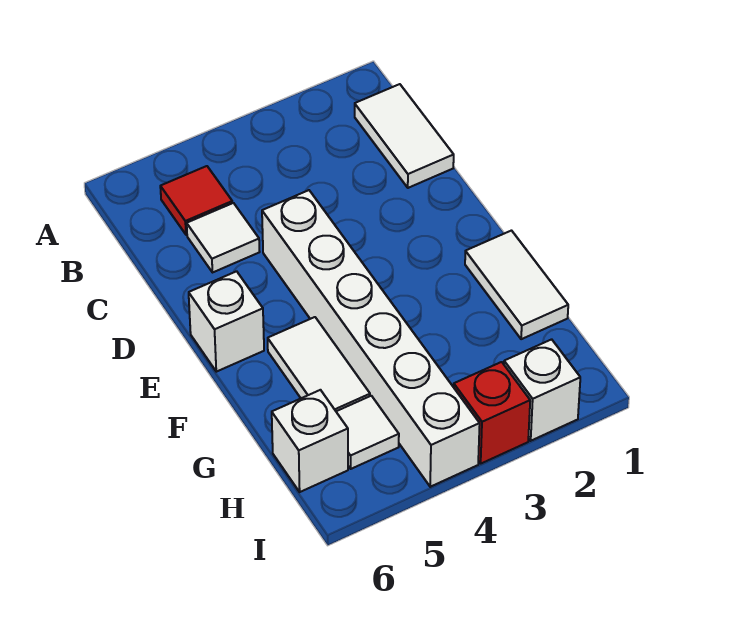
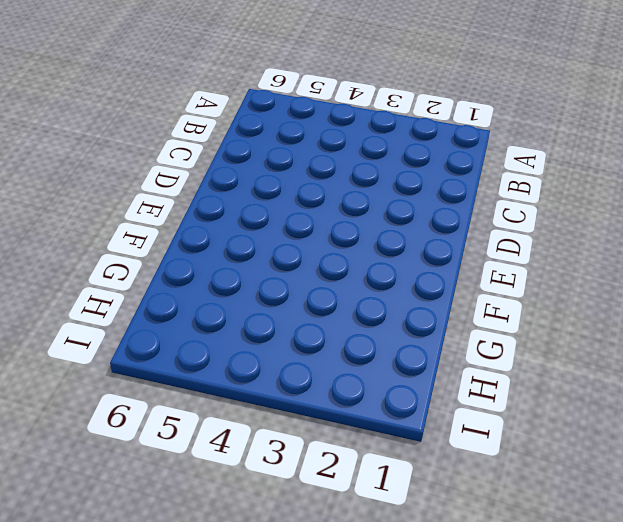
none -> white tile B1:C1 level 1
none -> red tile B5 level 1

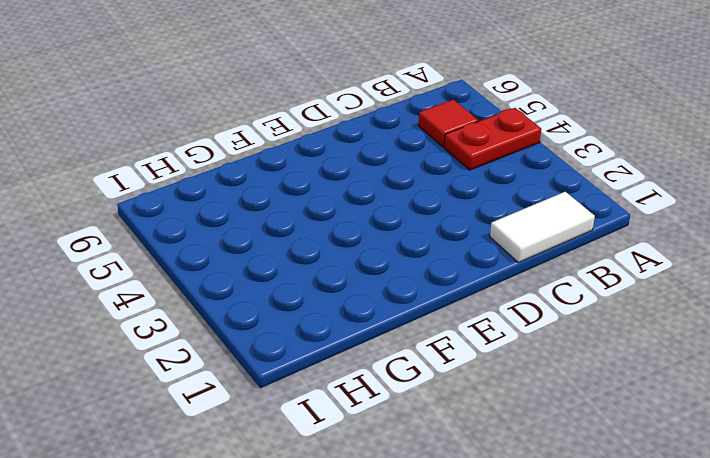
red plate A4:B4 level 1 -> none
none -> white tile C5 level 1
none -> white brick D4:I4 level 1

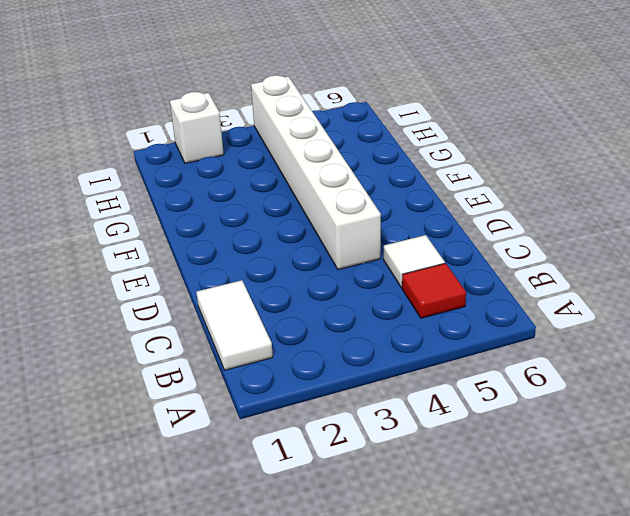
none -> white brick E6 level 1
none -> white tile F1:G1 level 1

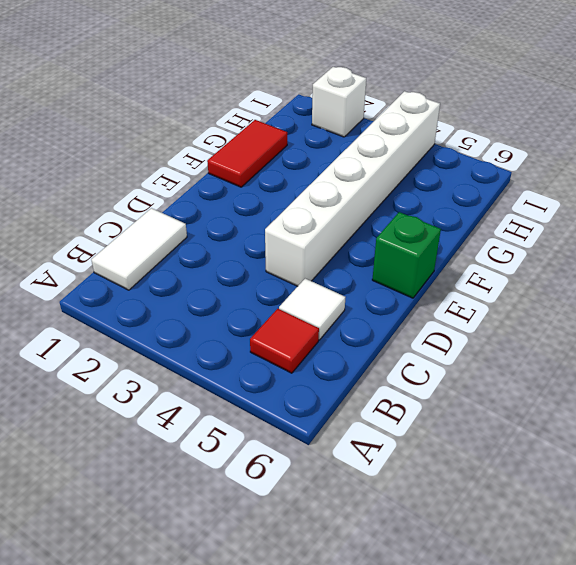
green brick E6 level 1 -> white brick E6 level 1
red tile F1:G1 level 1 -> white tile F1:G1 level 1
none -> white tile F5:G5 level 1
none -> white tile H5 level 1

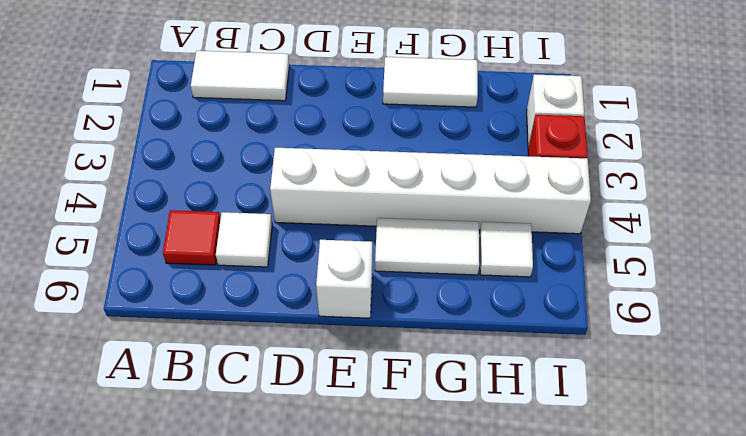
none -> white brick H6 level 1

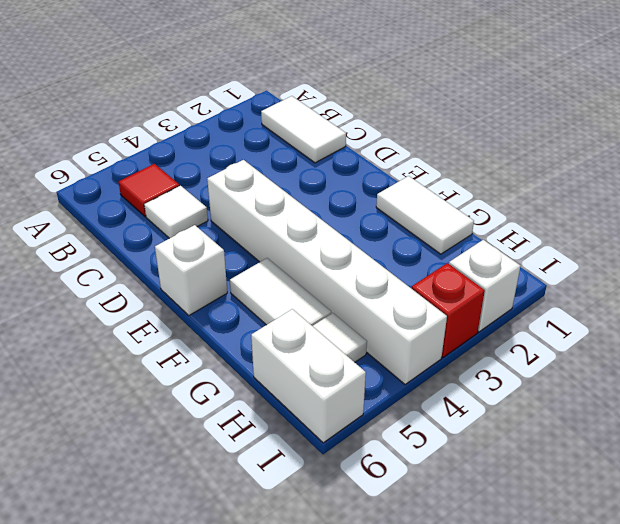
white brick H6:I6 level 1 -> white brick H6 level 1

